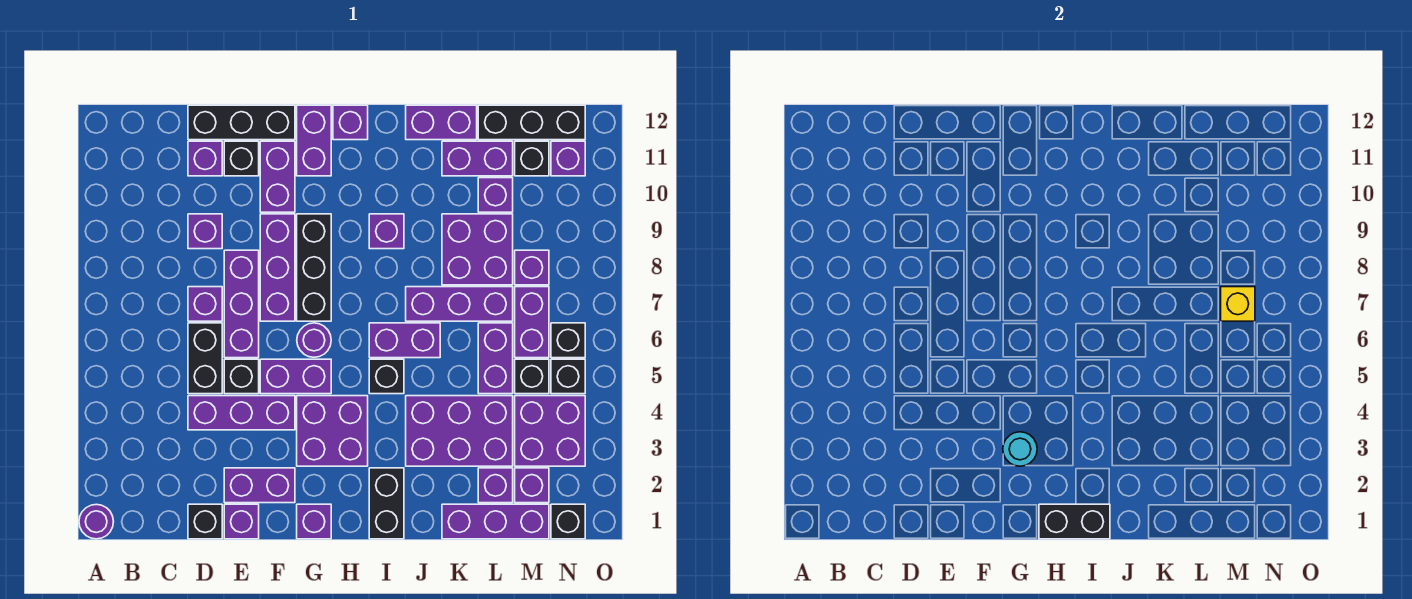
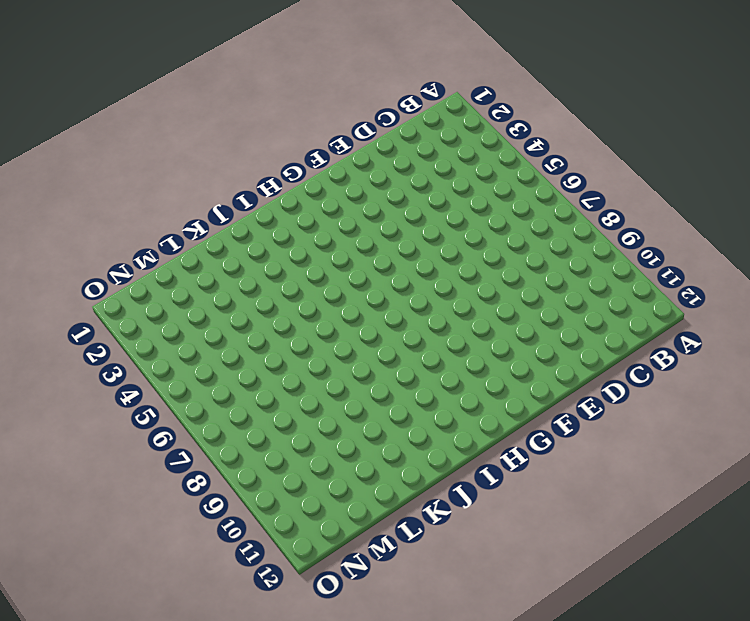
none -> purple round brick A1 level 1
none -> black brick D1 level 1
none -> purple brick D4:F4 level 1
none -> black brick D5:D6 level 1

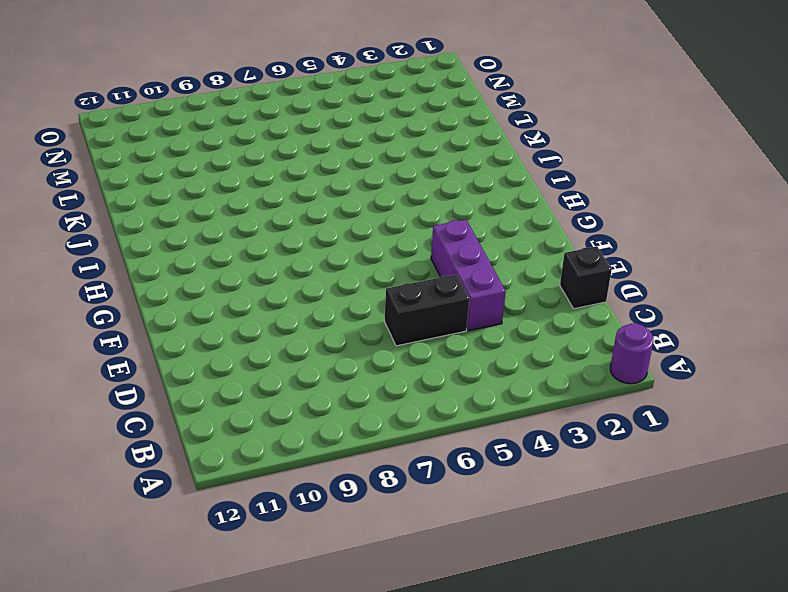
none -> purple brick D7 level 1
none -> purple brick D9 level 1
none -> purple brick D11 level 1
none -> black brick D12:F12 level 1

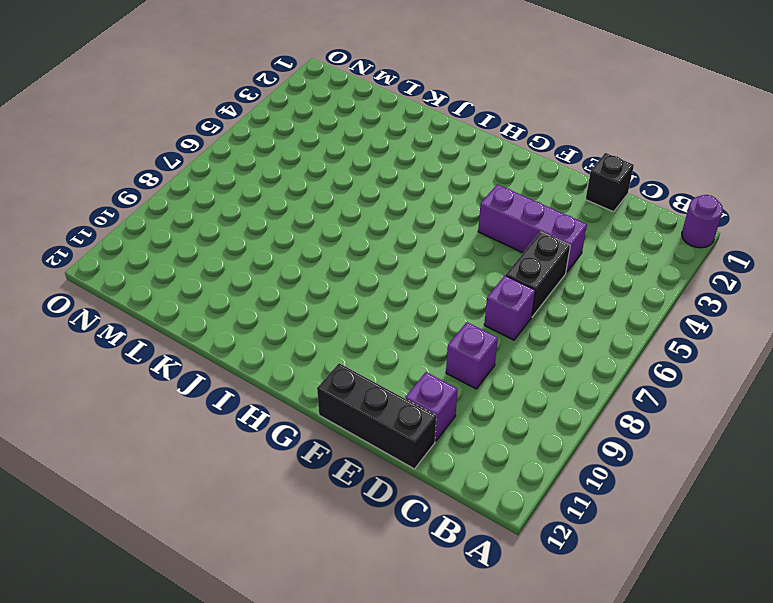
none -> purple brick E1 level 1
none -> purple brick E2:F2 level 1
none -> black brick E5 level 1
none -> purple brick E6:E8 level 1

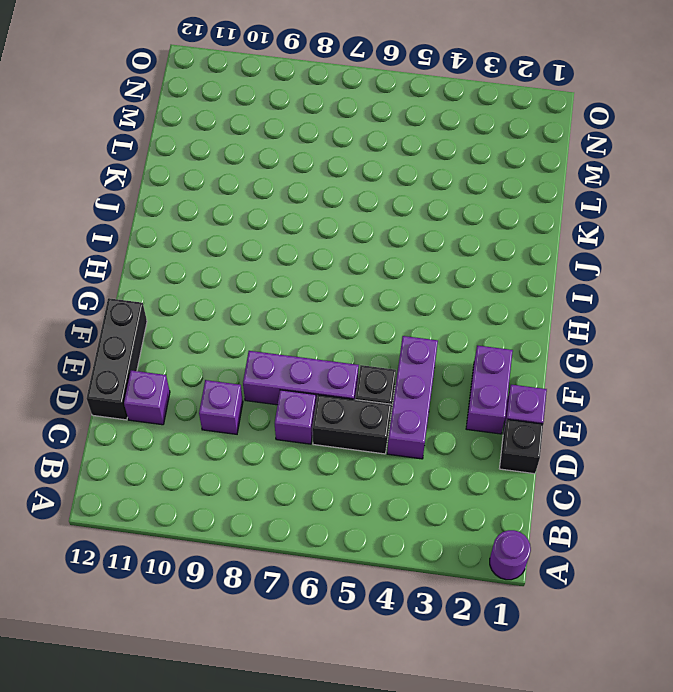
none -> black brick E11 level 1
none -> purple brick F5:G5 level 1
none -> purple brick F7:F9 level 1
none -> purple brick F10:F11 level 1

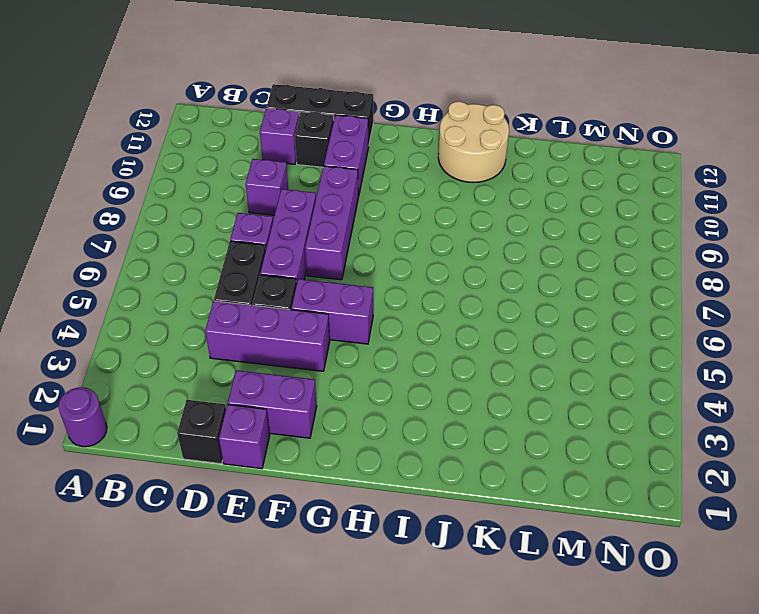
tan round brick I11:J12 level 1 -> purple brick J12:K12 level 1
none -> purple brick G1 level 1
none -> purple brick G3:H4 level 1
none -> purple round brick G6 level 1
none -> black brick G7:G9 level 1

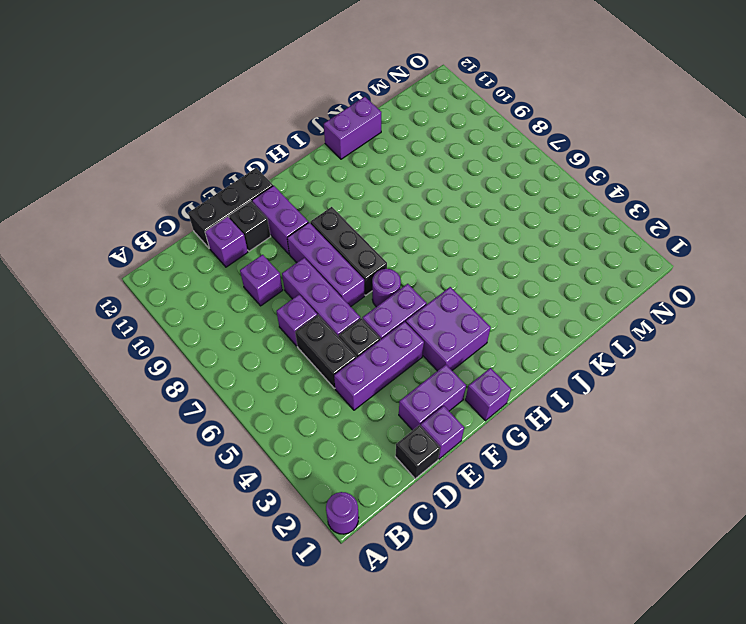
none -> purple brick G11:G12 level 1
none -> purple brick H12 level 1
none -> black brick I1:I2 level 1
none -> black brick I5 level 1

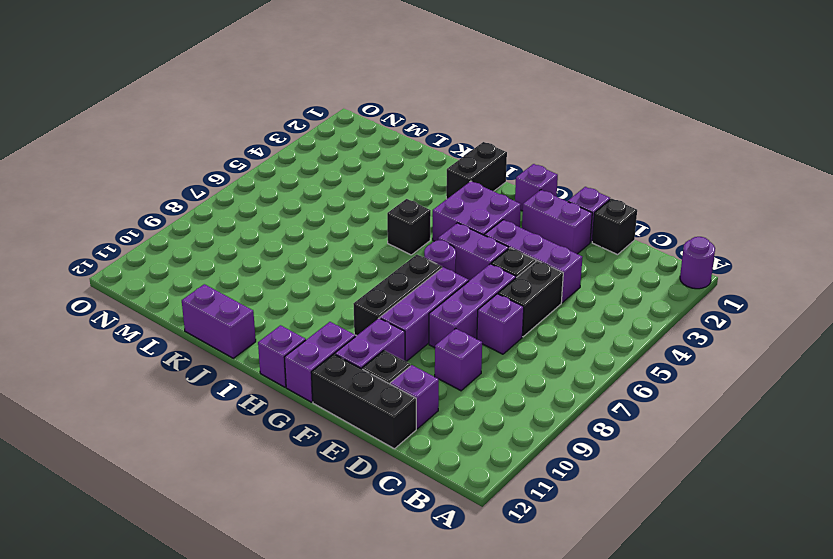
none -> purple brick I6:J6 level 1
none -> purple brick I9 level 1
none -> purple brick J3:L4 level 1
none -> purple brick J7:L7 level 1

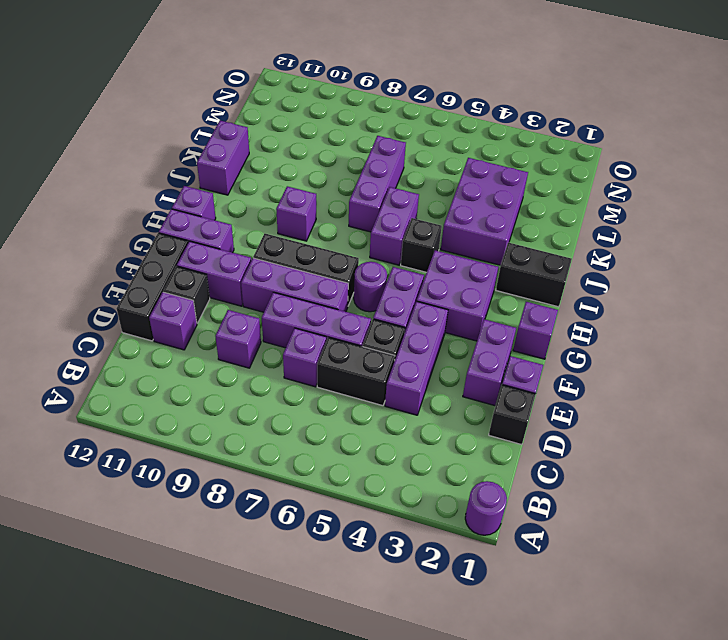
none -> purple brick K1:M1 level 1
none -> purple brick K8:L9 level 1
none -> purple brick K11:L11 level 1
none -> purple brick L2 level 1

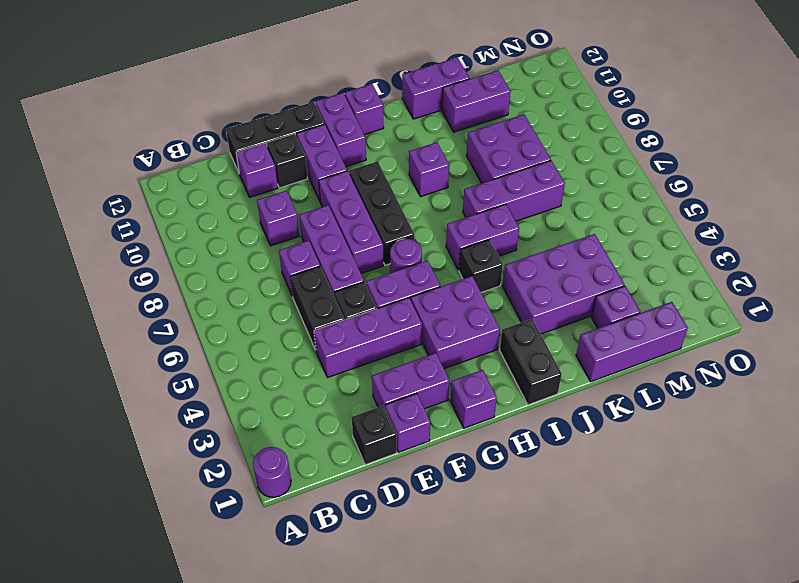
none -> purple brick L5:L6 level 1
none -> purple brick L10 level 1
none -> black brick L12:N12 level 1
none -> purple brick M2 level 1

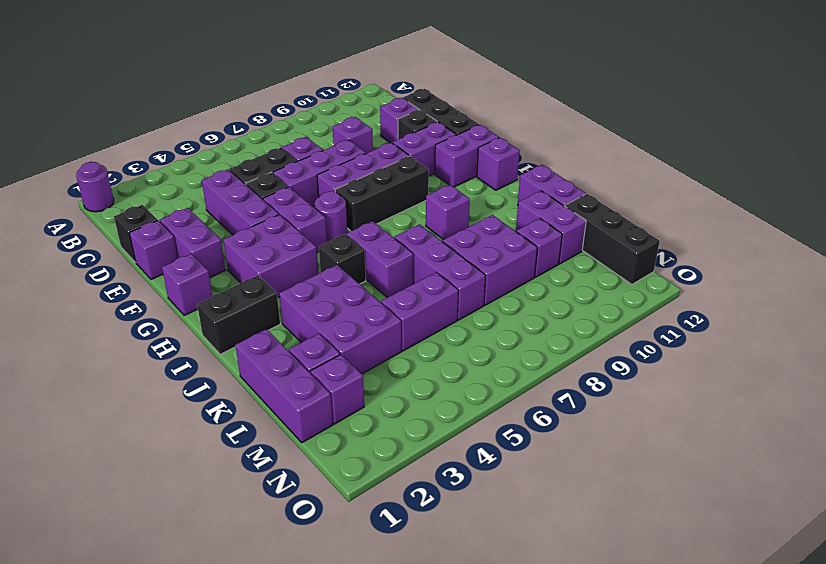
none -> purple brick M3:N4 level 1
none -> black brick M5 level 1
none -> purple brick M6:M7 level 1
none -> purple brick M8 level 1

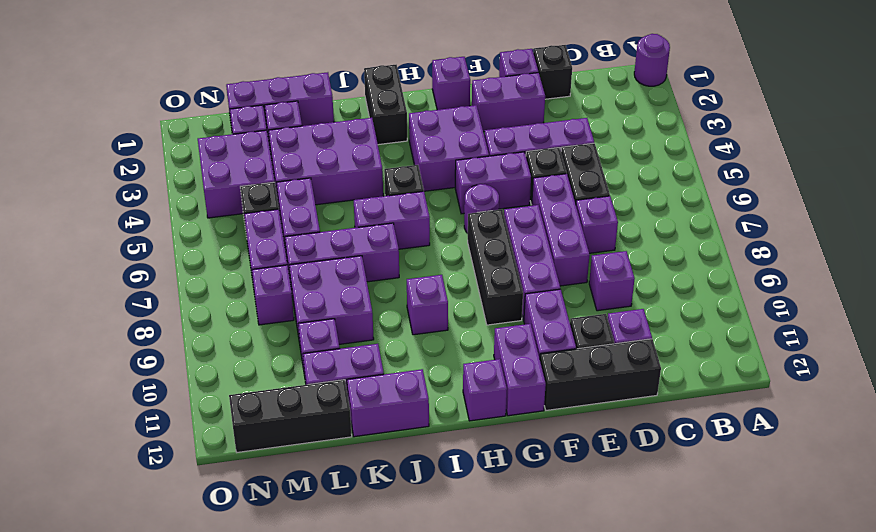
none -> black brick M11 level 1
none -> black brick N1 level 1
none -> black brick N5 level 1
none -> black brick N6 level 1

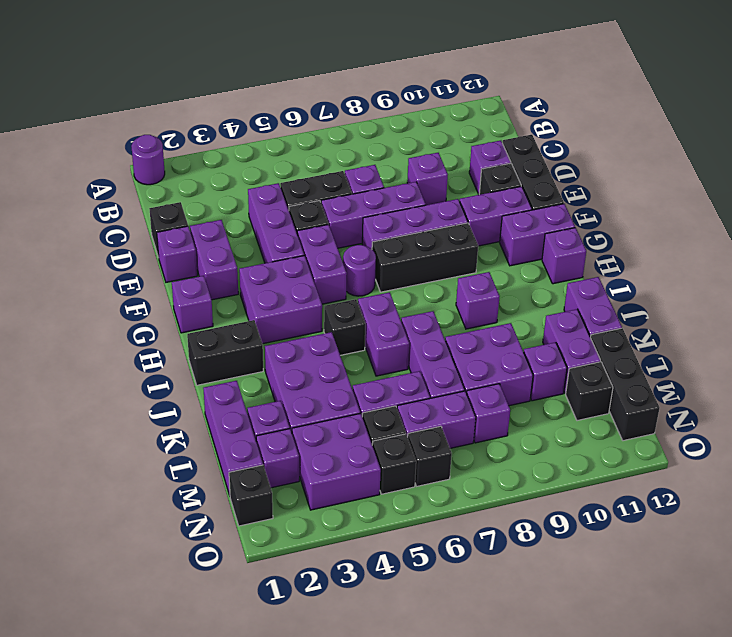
none -> purple brick N11 level 1
none -> cyan round brick G3 level 2
none -> black brick H1:I1 level 2
none -> yellow brick M7 level 2

